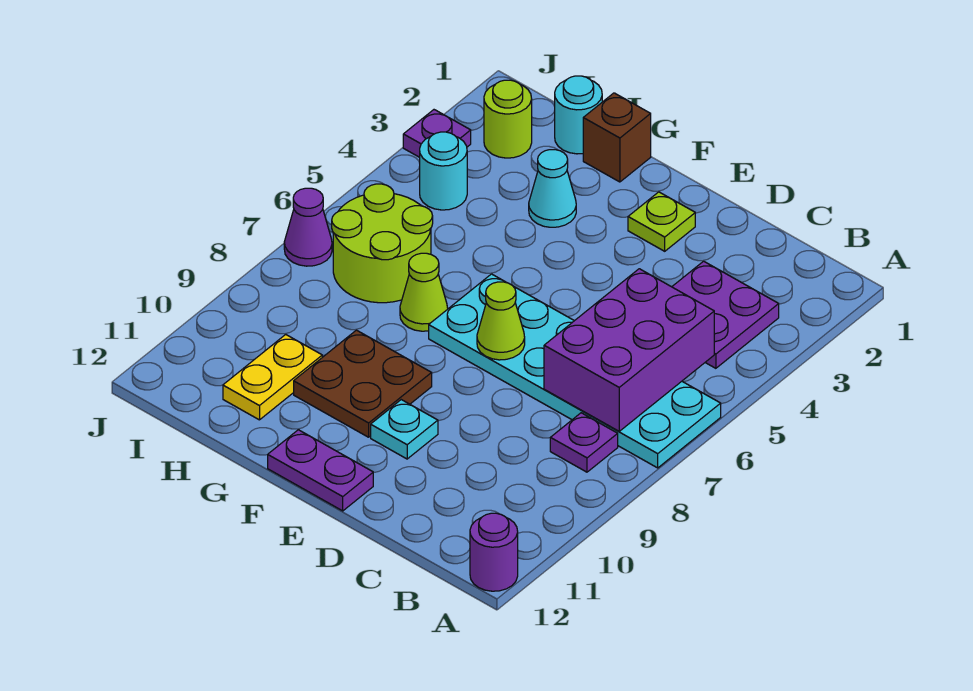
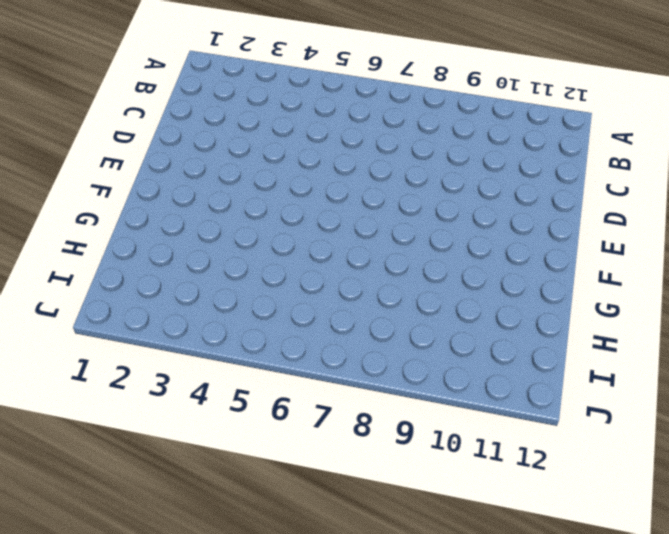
none -> cyan plate A6:F7 level 1
none -> purple round brick A12 level 1
none -> purple plate B3:C4 level 1

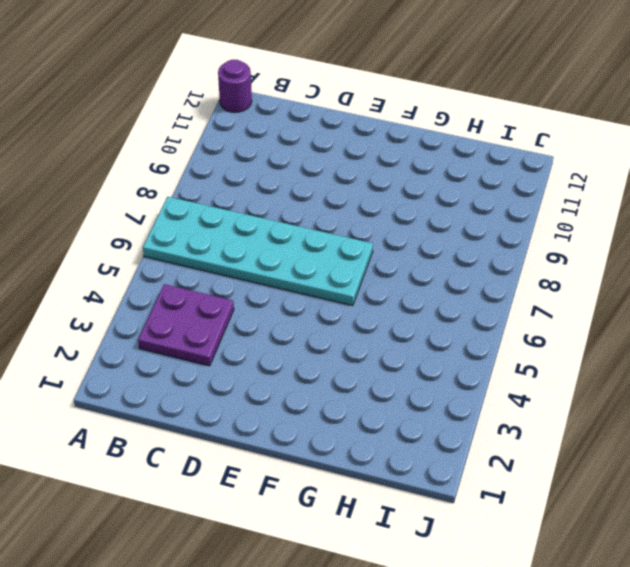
none -> purple plate B8 level 1
none -> lime plate E2 level 1
none -> cyan plate E10 level 1

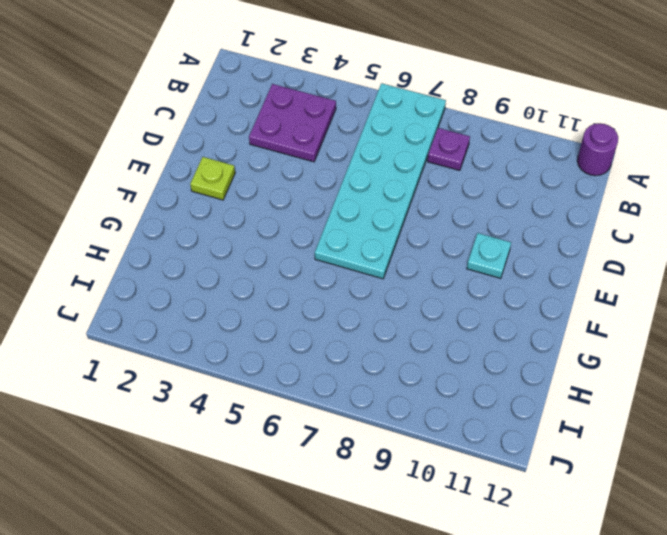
none -> purple plate E12:F12 level 1
none -> brown plate F9:G10 level 1
none -> brown brick G1 level 1

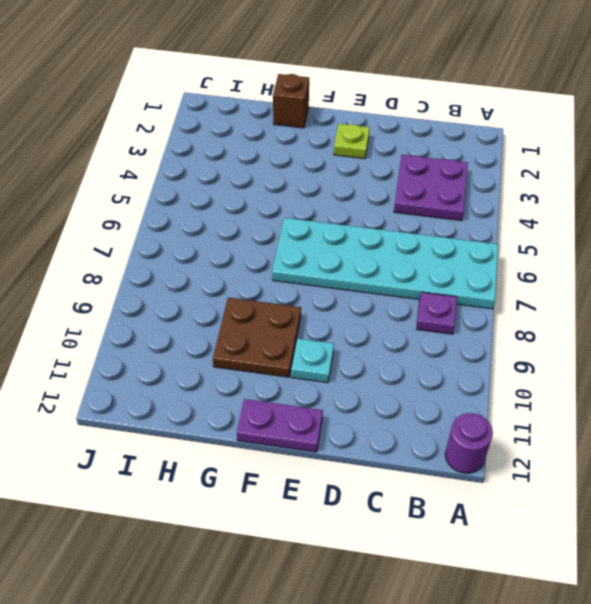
none -> cyan cone G3 level 1
none -> lime cone G7 level 1
none -> cyan round brick H1 level 1

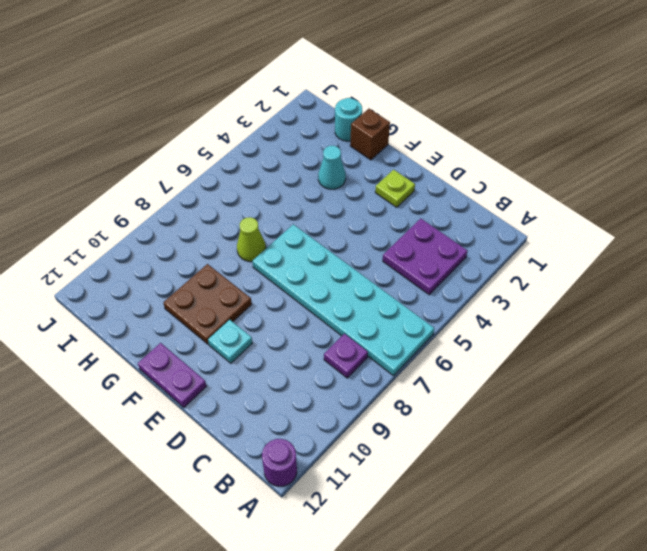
none -> lime round brick H6:I7 level 1
none -> yellow plate H10:H11 level 1
none -> lime round brick I2 level 1

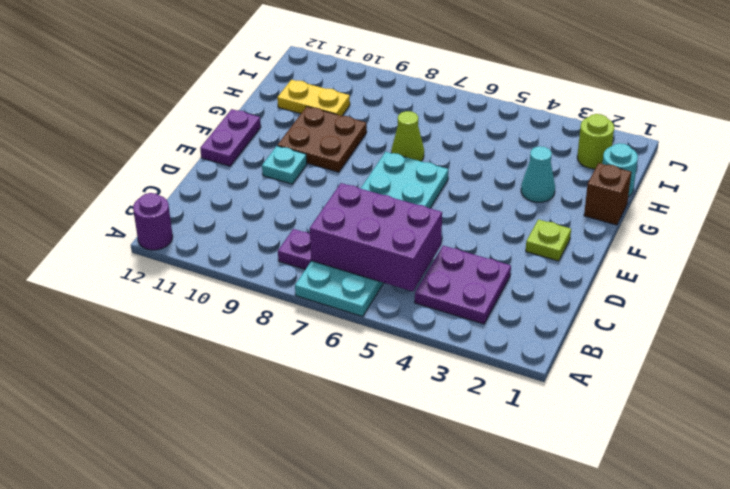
none -> lime round brick H6:I7 level 1
none -> cyan round brick I4 level 1
none -> purple plate J3 level 1

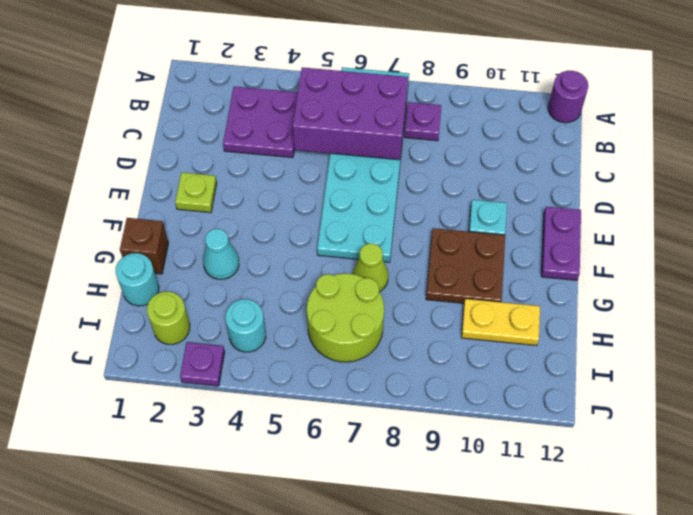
none -> purple cone J7 level 1
none -> lime cone E7 level 2

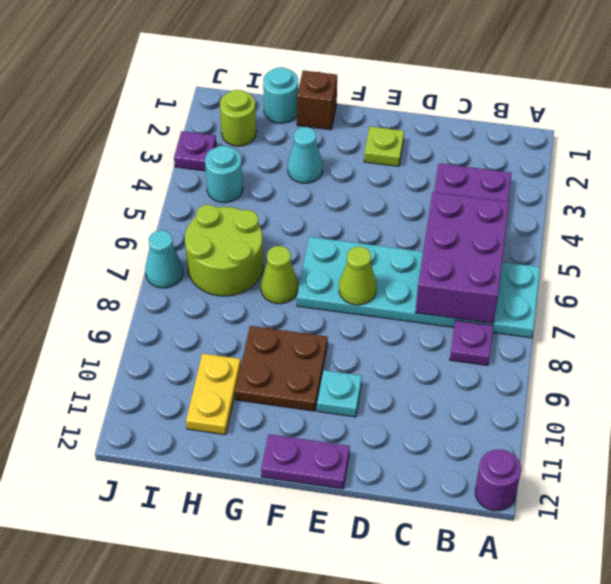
cyan cone J7 level 1 -> purple cone J7 level 1

